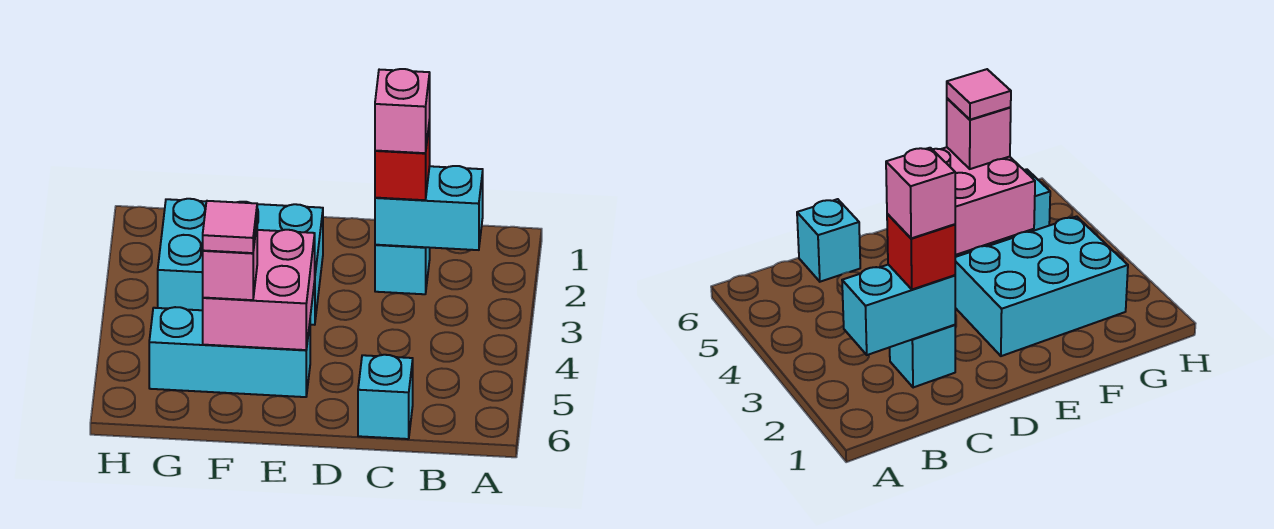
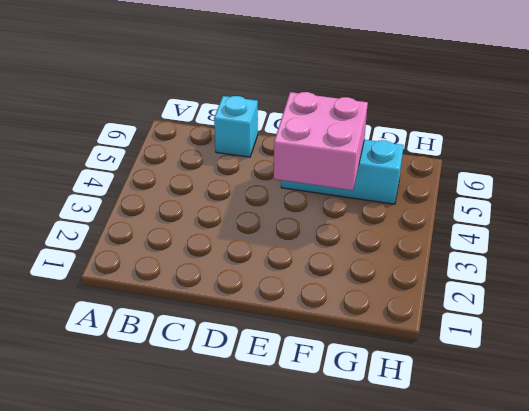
none -> cyan brick C2 level 1
none -> cyan brick E2:G3 level 1

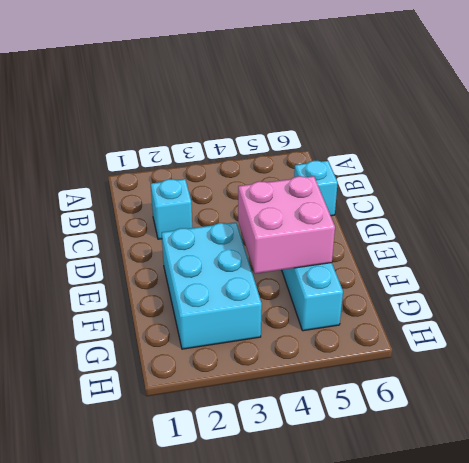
none -> cyan brick B2:C2 level 2
none -> red brick C2 level 3

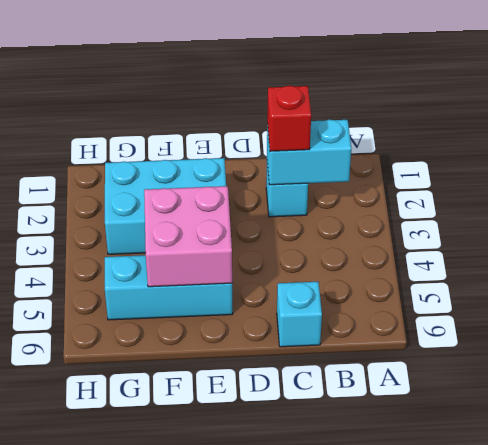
none -> pink brick F5 level 3
none -> pink brick C2 level 4

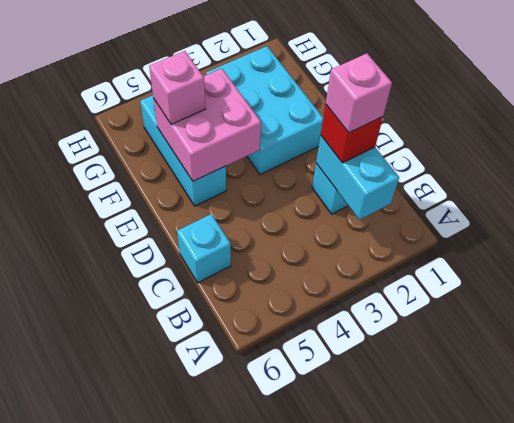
none -> pink tile F5 level 4

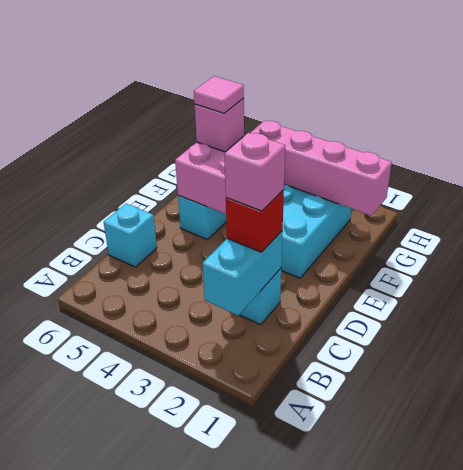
pink brick G1:G4 level 2 -> none

